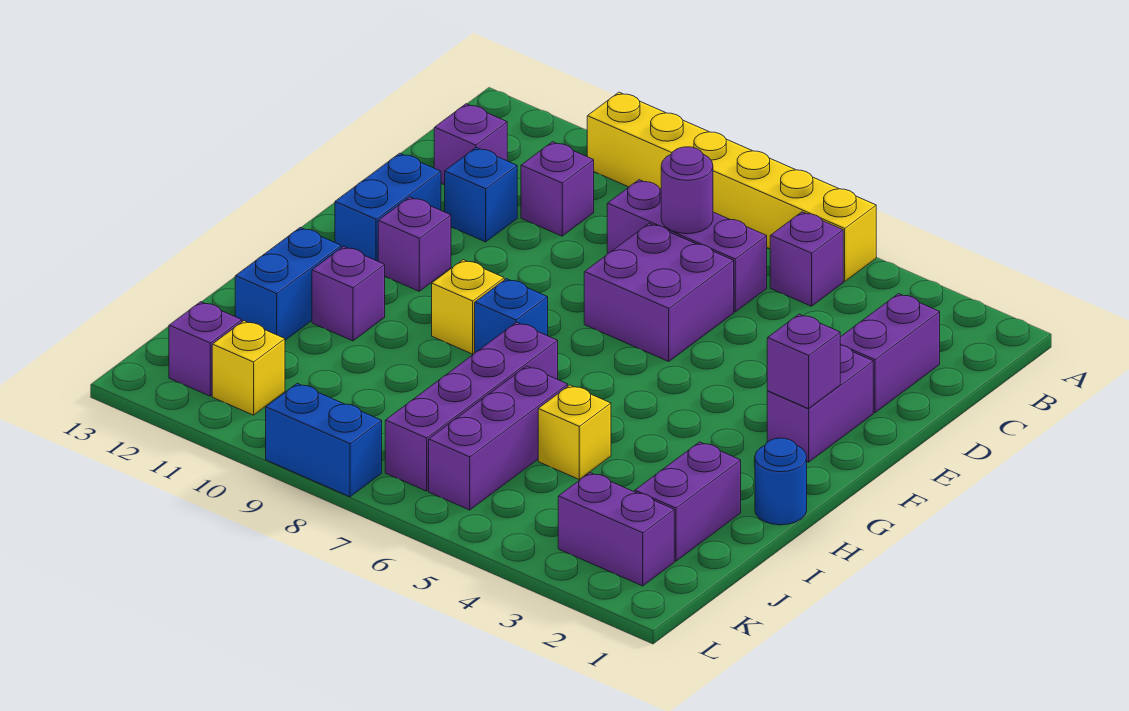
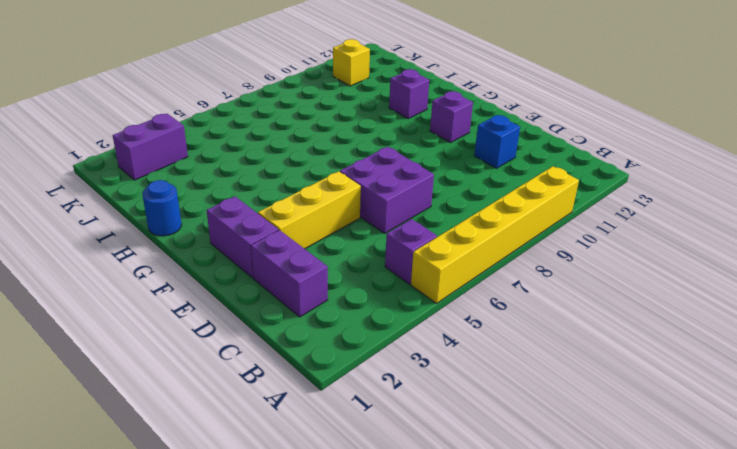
yellow brick E3:E5 level 1 -> none
none -> purple brick C6:C8 level 1
none -> purple brick C10 level 1
none -> purple brick C12 level 1

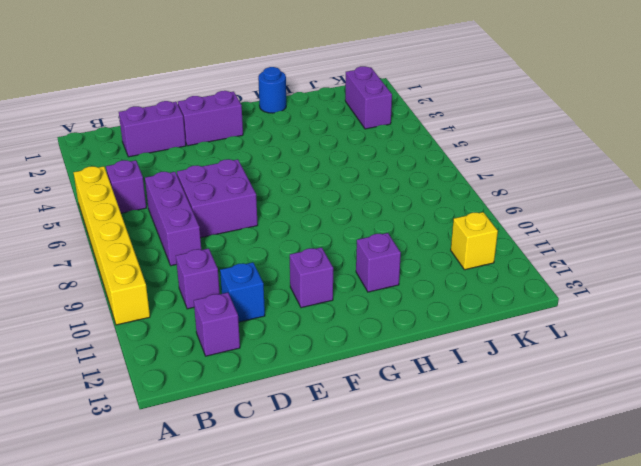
none -> blue brick E12:F12 level 1
none -> blue brick G8 level 1
none -> yellow brick G9 level 1

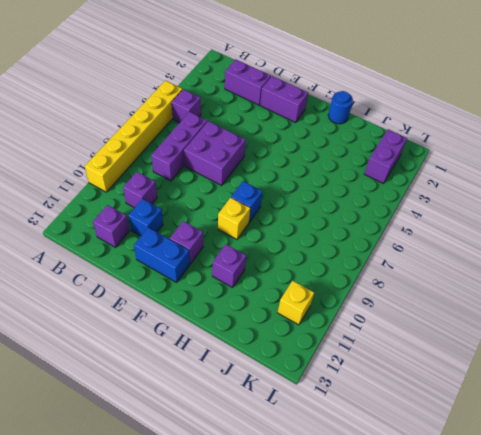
none -> purple brick H7:K7 level 1
none -> blue brick H12:I12 level 1
none -> purple brick I2:J2 level 1

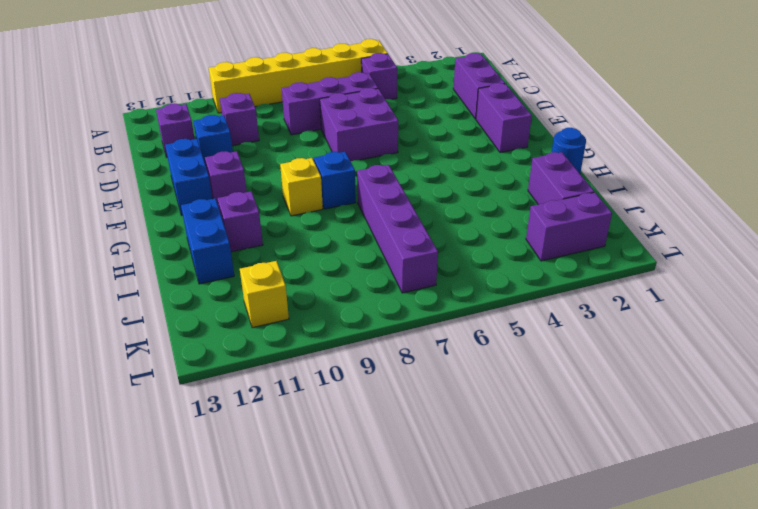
none -> yellow brick I5 level 1
none -> purple brick I6:K6 level 1
none -> purple brick K12 level 1

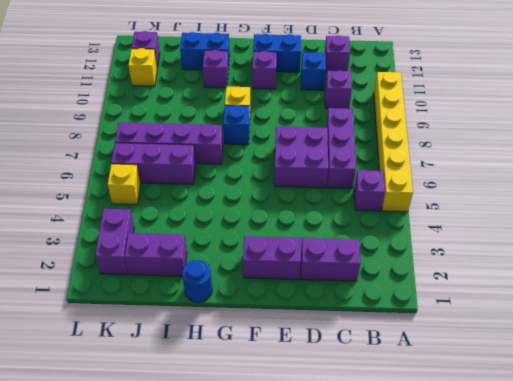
yellow brick K5 level 1 -> yellow brick I5 level 1
none -> blue brick L8:L9 level 1
none -> purple round brick C7 level 2
none -> purple brick F2 level 2

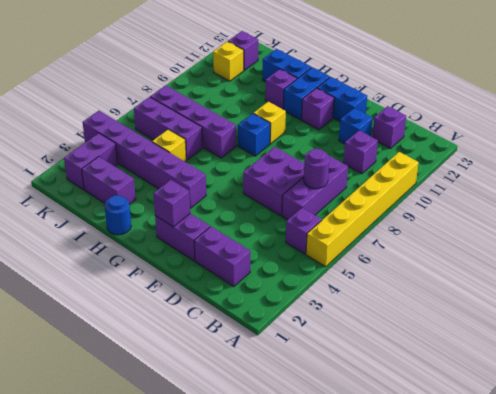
purple brick G4:L4 level 1 -> none
blue brick G11:G12 level 1 -> blue brick L8:L9 level 1

